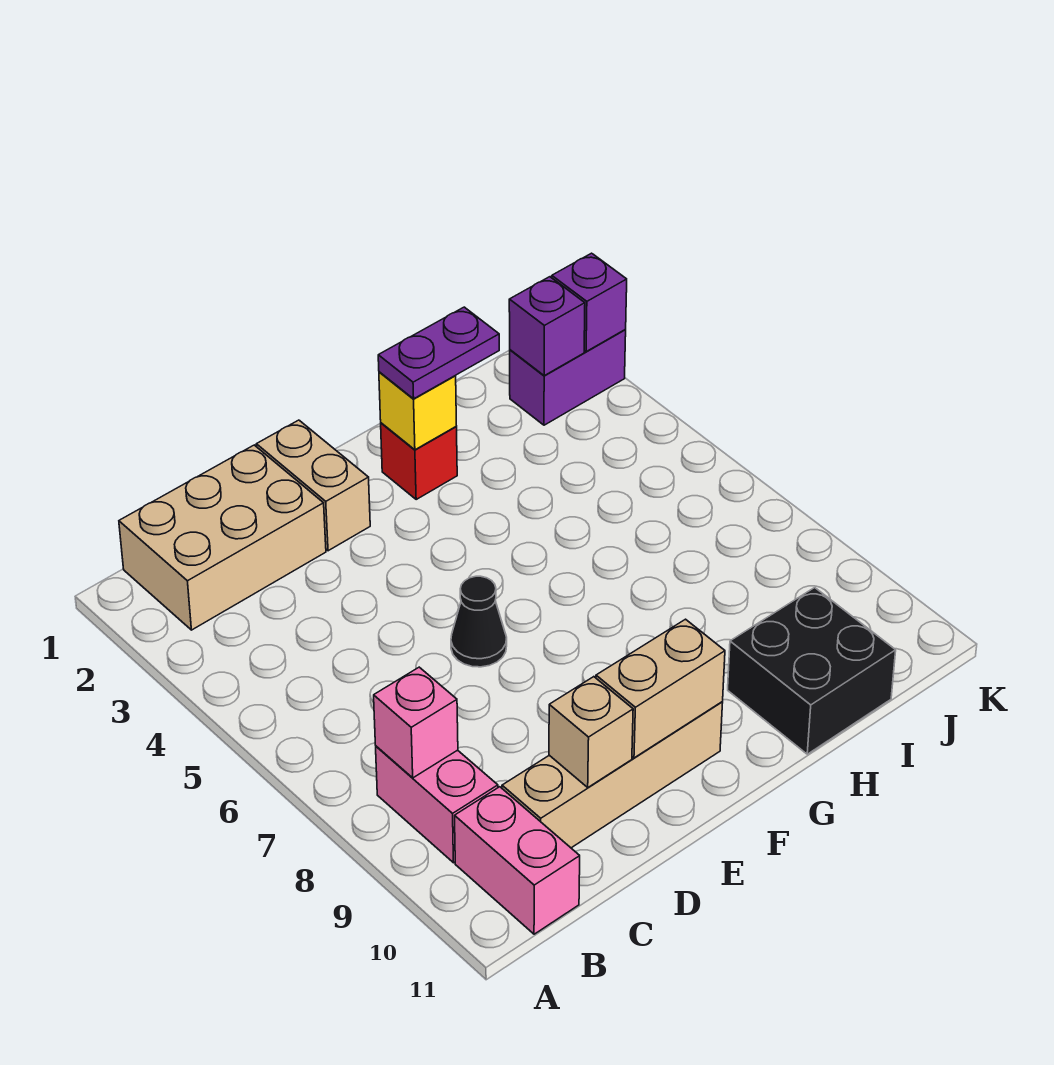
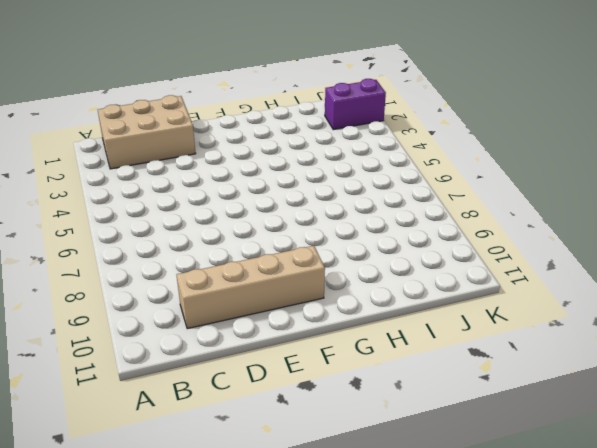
none -> pink brick B8:B9 level 1
none -> pink brick B10:B11 level 1
none -> tan brick E1:E2 level 1

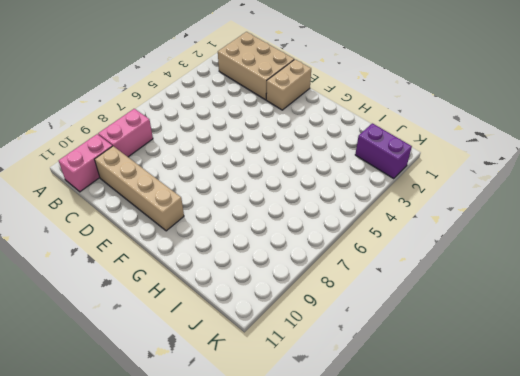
none -> black cone E6 level 1
none -> red brick G2 level 1
none -> black brick H10:I11 level 1

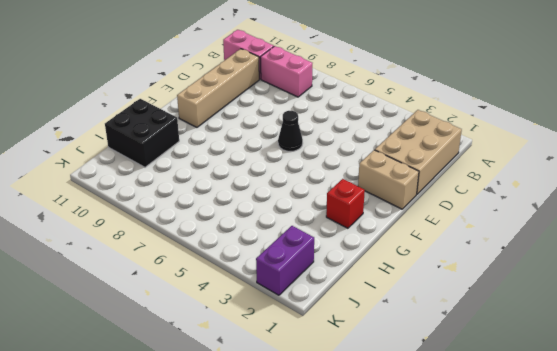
none -> pink brick B8 level 2
none -> tan brick D10 level 2
none -> tan brick E10:F10 level 2

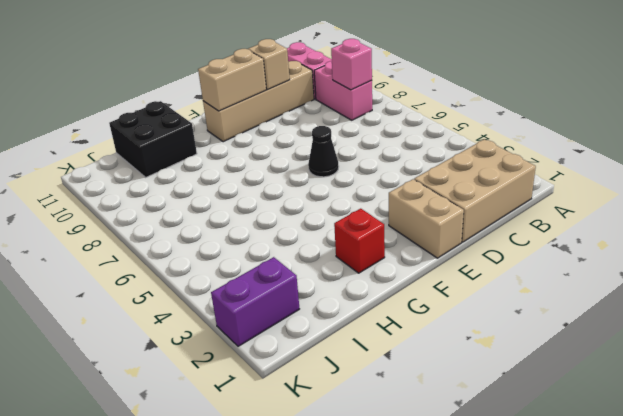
none -> yellow brick G2 level 2
none -> purple brick J2 level 2
none -> purple brick K2 level 2

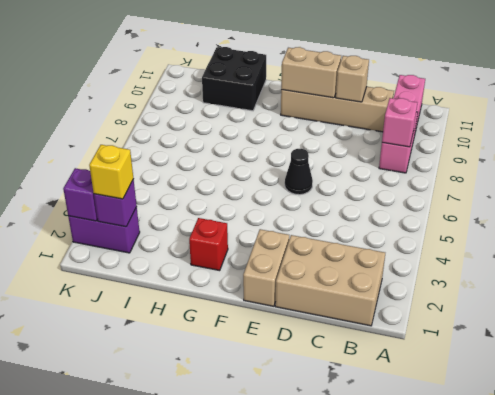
yellow brick J2 level 3 -> yellow brick G2 level 2
none -> purple plate G2:H2 level 3

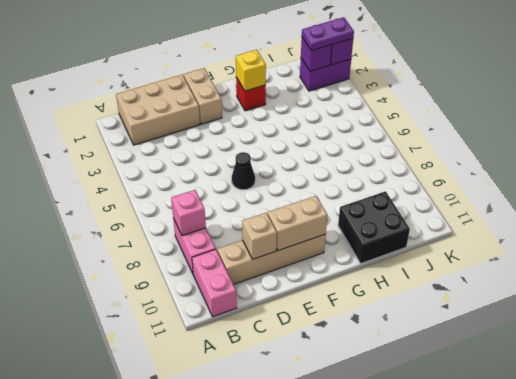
purple plate J2:K2 level 3 -> purple plate G2:H2 level 3

